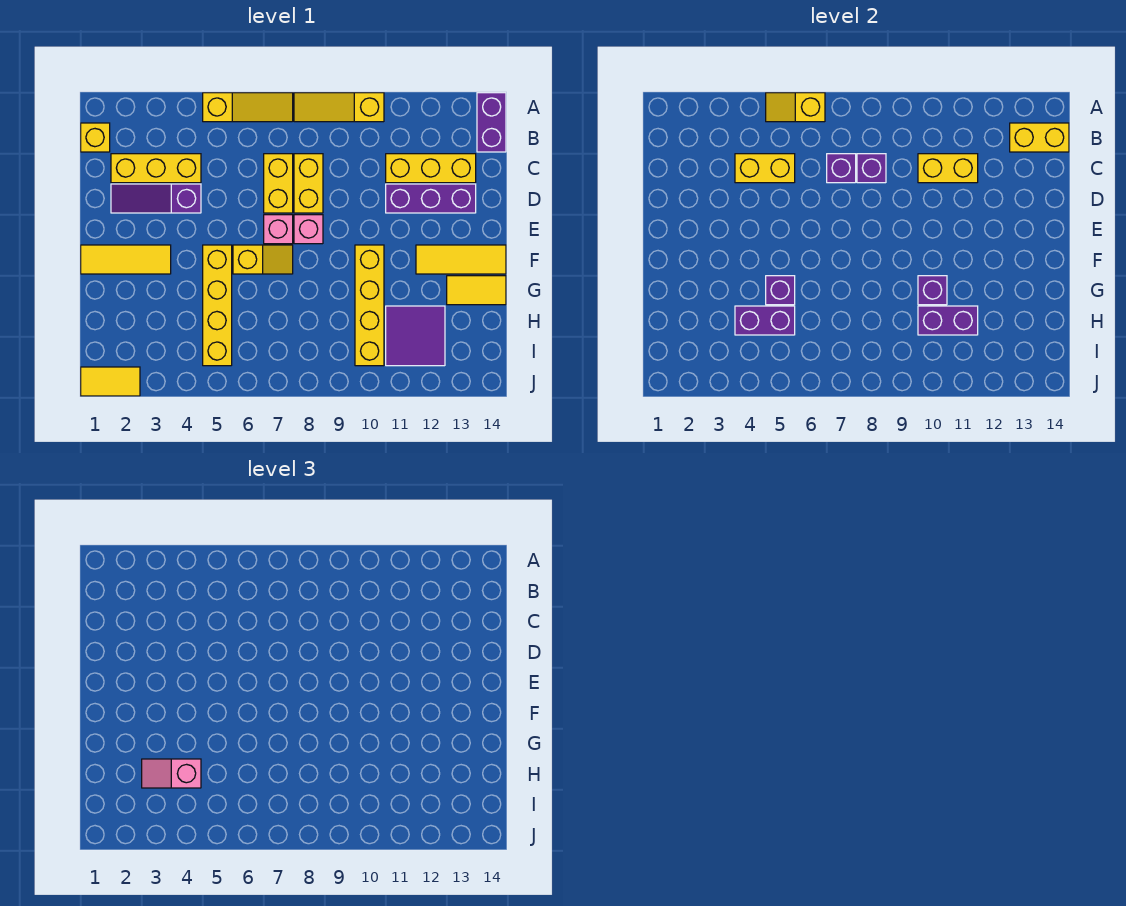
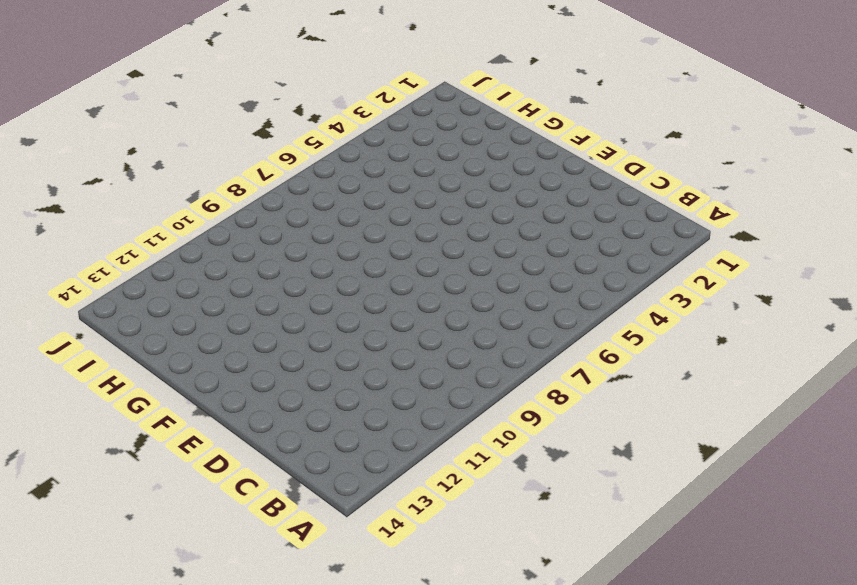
none -> yellow slope A5:A7 level 1 top 5
none -> yellow slope A8:A10 level 1 top 10
none -> purple brick A14:B14 level 1
none -> yellow brick B1 level 1

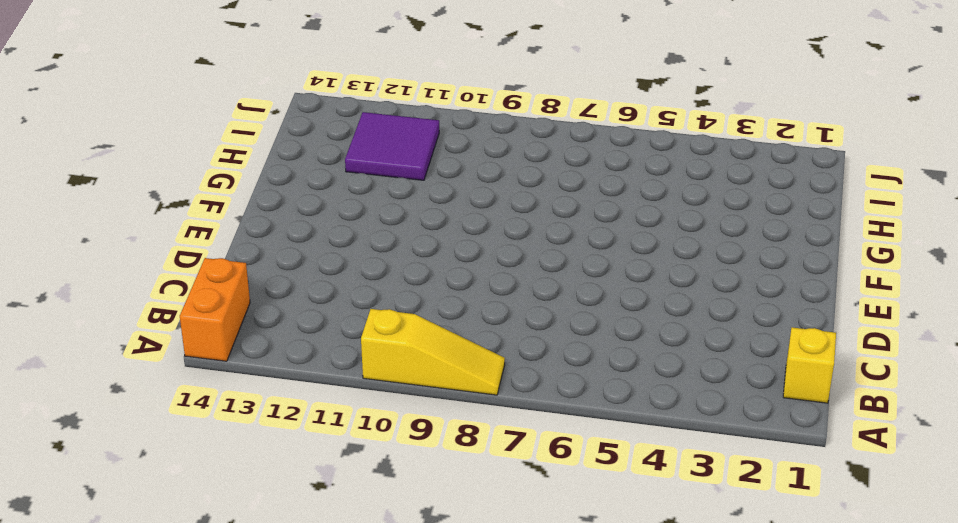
orange brick A14:B14 level 1 -> purple brick A14:B14 level 1
none -> yellow slope A5:A7 level 1 top 5
none -> yellow brick C2:C4 level 1
none -> yellow brick C7:D7 level 1
none -> yellow brick C8:D8 level 1

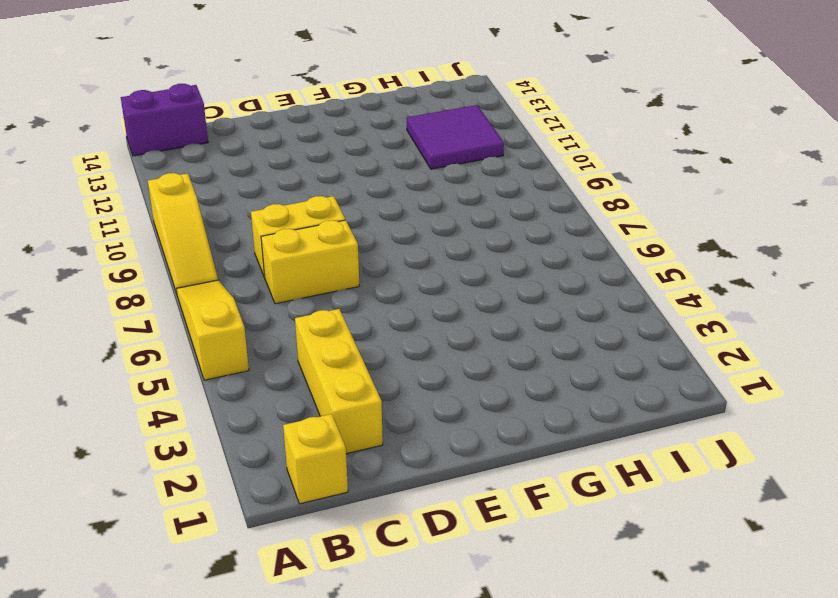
none -> yellow brick C11:C13 level 1
none -> purple slope D2:D4 level 1 top 4
none -> purple brick D11:D13 level 1
none -> pink brick E7 level 1

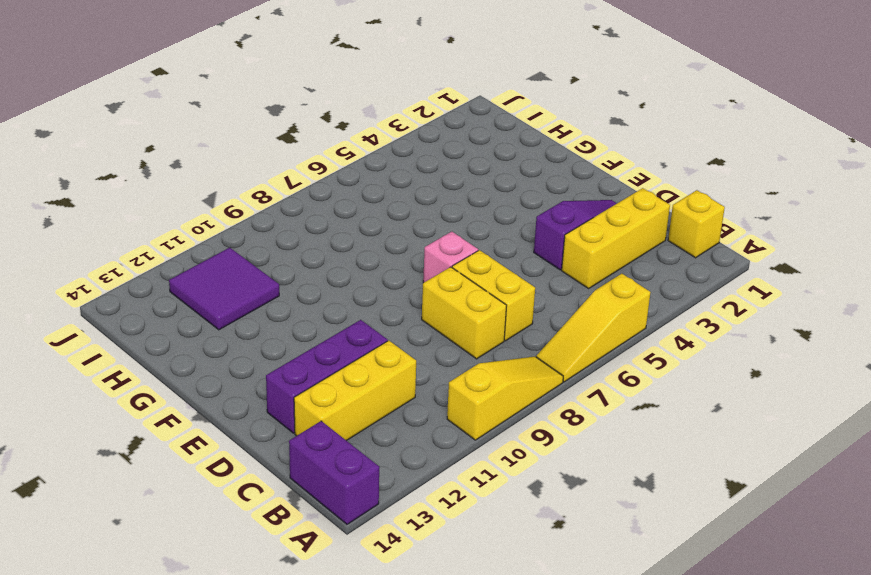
none -> pink brick E8 level 1
none -> yellow tile F1:F3 level 1
none -> yellow brick F5:I5 level 1
none -> yellow slope F6:F7 level 1 top 6

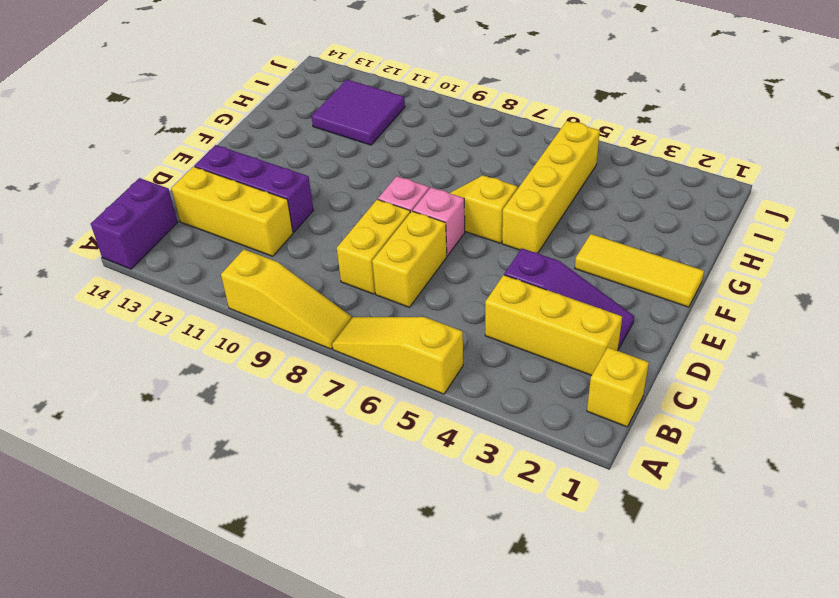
none -> yellow brick F10:I10 level 1
none -> yellow tile F12:F14 level 1
none -> yellow tile G13:G14 level 1
none -> yellow tile J1:J2 level 1

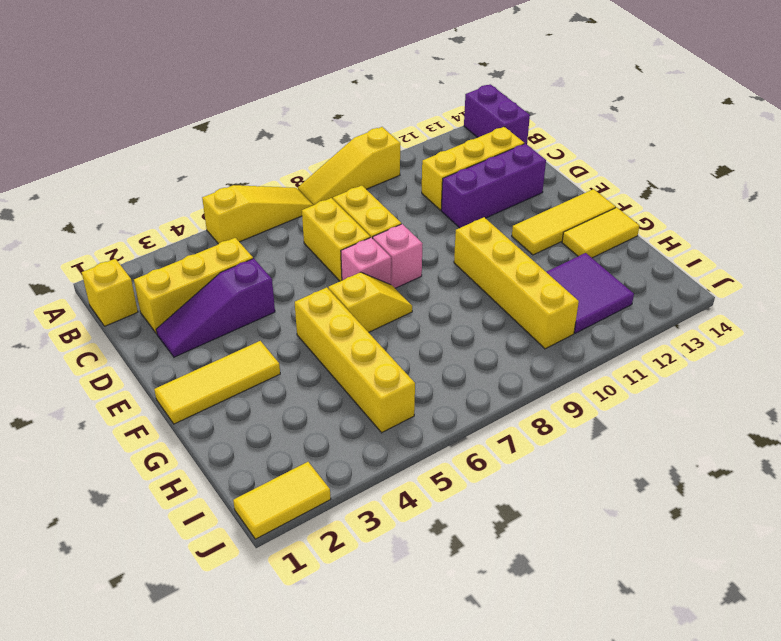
none -> yellow slope A5:A6 level 2 top 6
none -> yellow brick B13:B14 level 2
none -> yellow brick C4:C5 level 2
none -> purple brick C7 level 2

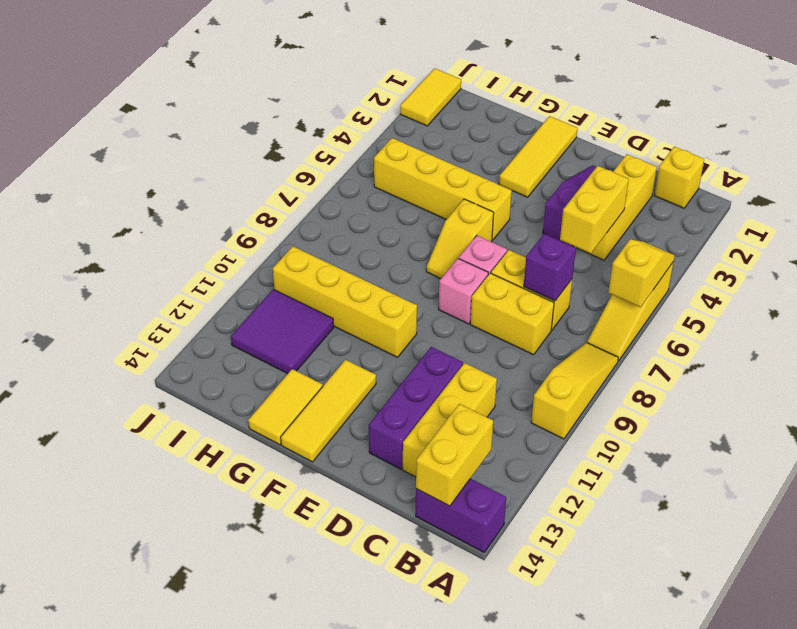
none -> purple brick C8 level 2
none -> yellow brick C10:C11 level 2
none -> purple brick G5 level 2
none -> purple brick G10 level 2

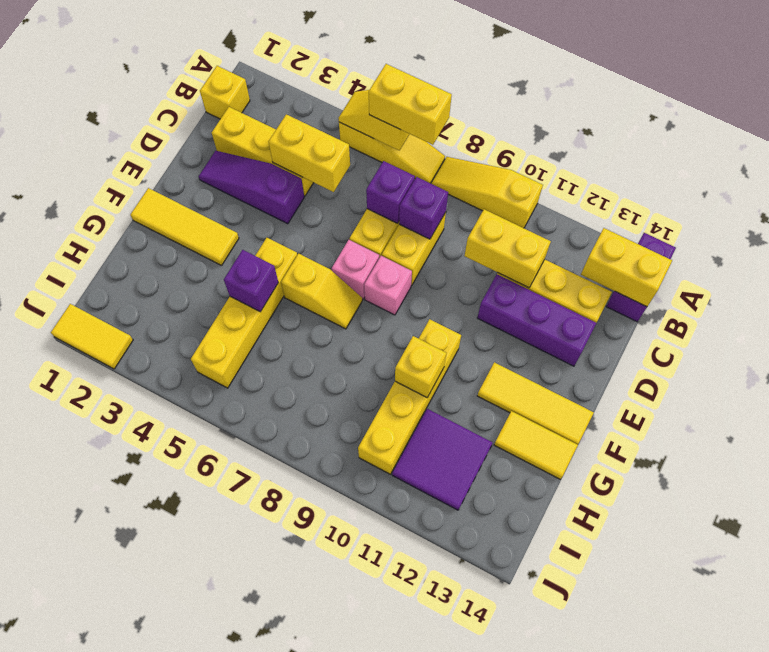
yellow brick A6:A7 level 3 -> none
yellow brick G10 level 2 -> purple brick G10 level 2
none -> purple brick H4:H5 level 2
none -> purple brick H10:H11 level 2
none -> pink slope H3:H4 level 3 top 4

